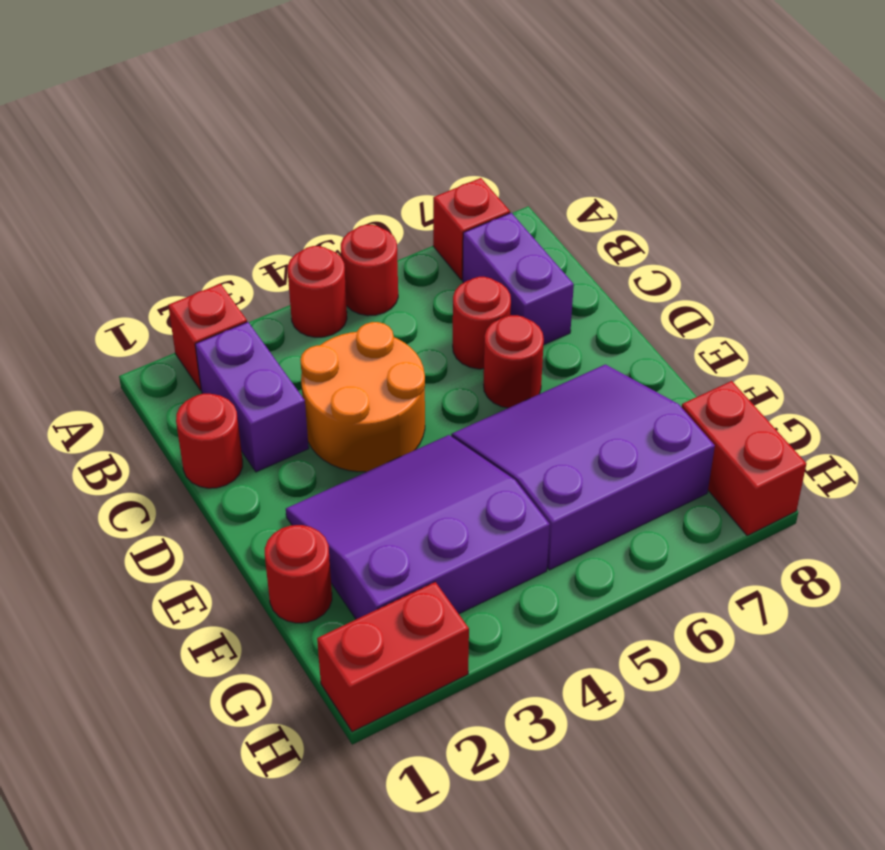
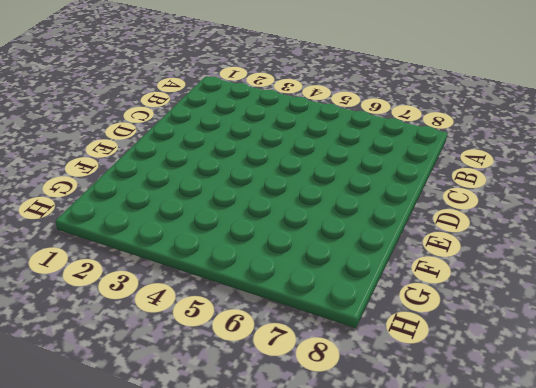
none -> red brick A2 level 1
none -> red round brick A4 level 1
none -> red round brick A5 level 1

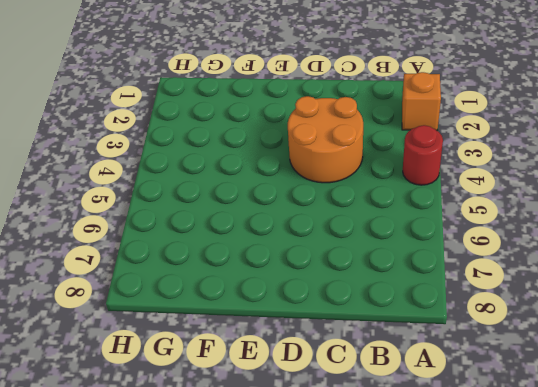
orange brick A2 level 1 -> red brick A2 level 1
none -> red round brick A5 level 1
none -> red brick A7 level 1
none -> purple brick B2:C2 level 1

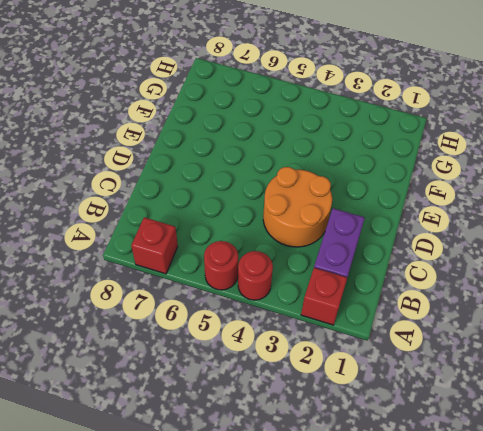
none -> purple brick B7:C7 level 1
none -> red round brick C1 level 1
none -> red round brick C6 level 1

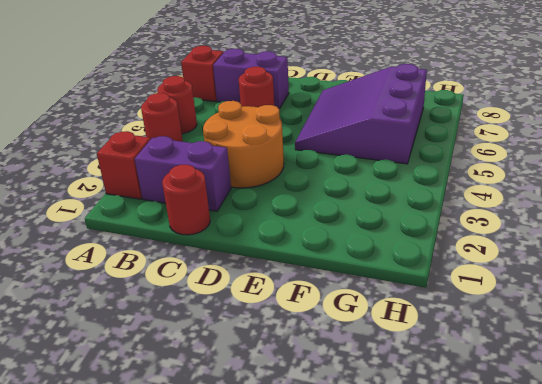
none -> red round brick D6 level 1
none -> purple slope E2:G4 level 1 top G
none -> red round brick F1 level 1

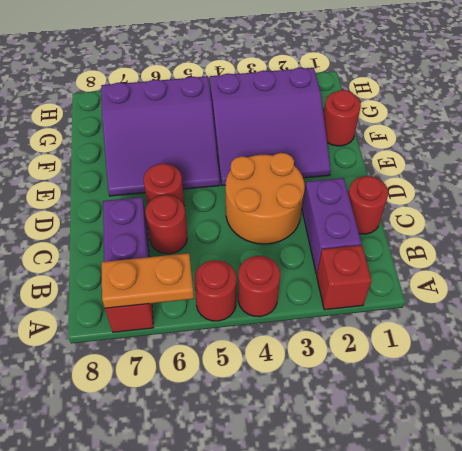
orange plate A6:A7 level 2 -> none
none -> red brick G8:H8 level 1
none -> red brick H1:H2 level 1

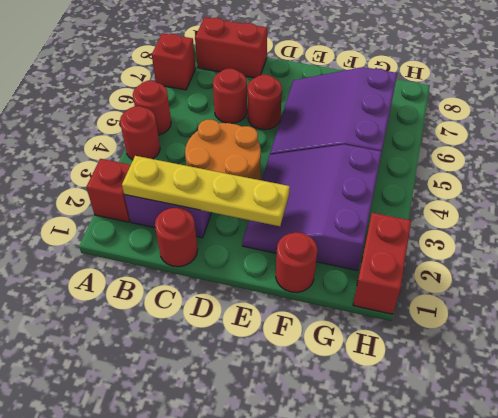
yellow plate B2:E2 level 2 -> none
red brick B8:C8 level 1 -> red brick G8:H8 level 1
none -> purple brick B7:C7 level 1

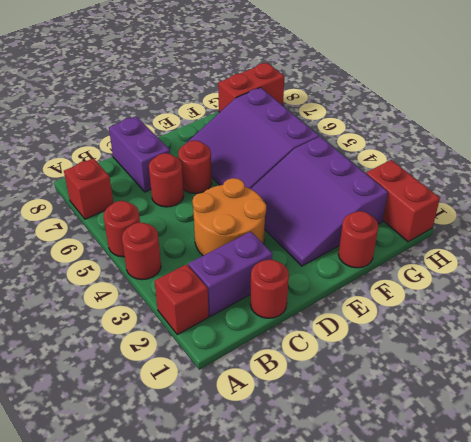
purple brick C7:C8 level 1 -> purple brick B7:C7 level 1

